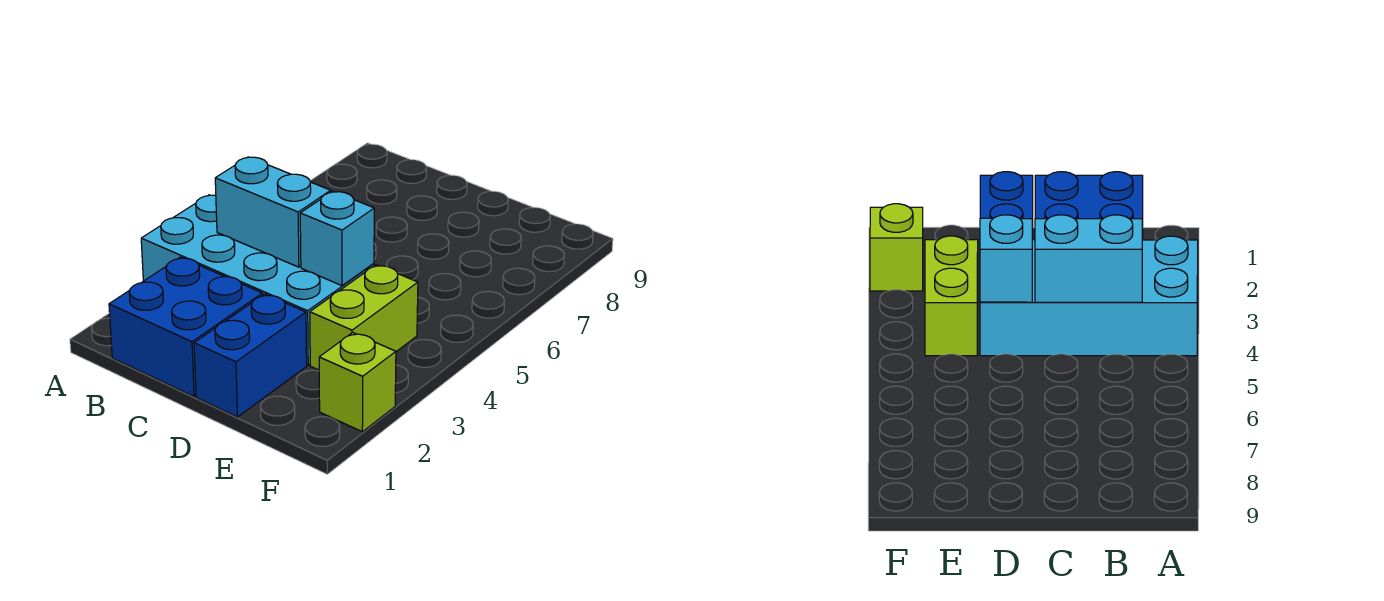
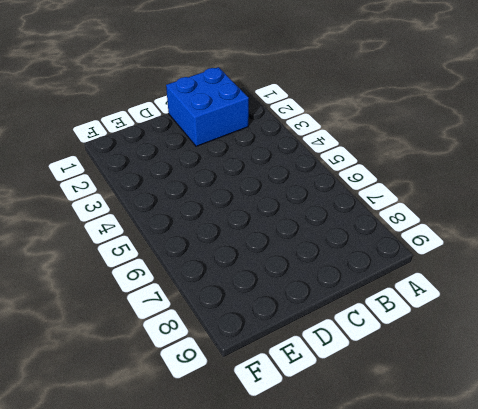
none -> cyan brick A3:D4 level 1
none -> blue brick D1:D2 level 1

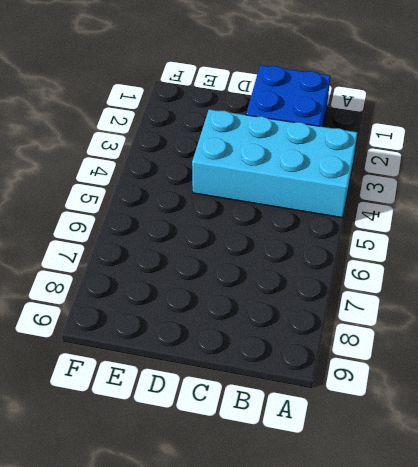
none -> blue brick D1:D2 level 1
none -> lime brick E3:E4 level 1

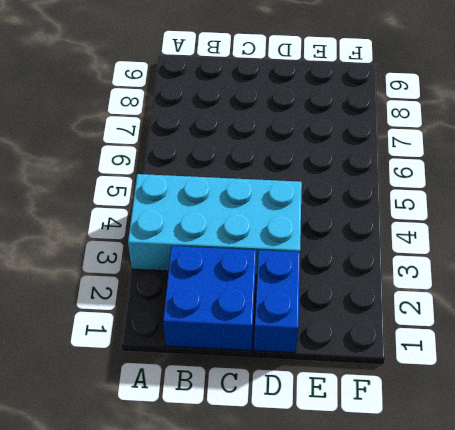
none -> lime brick E3:E4 level 1
none -> lime brick F2 level 1

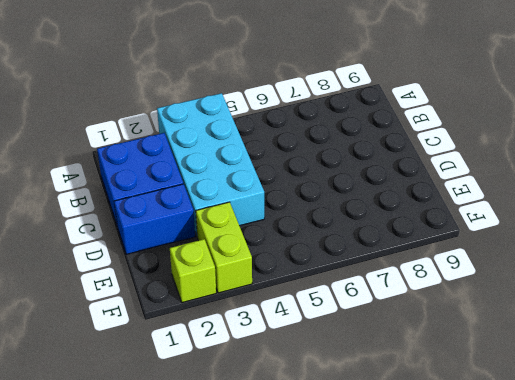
lime brick E3:F3 level 1 -> lime brick E3:E4 level 1
none -> cyan brick B4:C4 level 2
none -> cyan brick D4 level 2

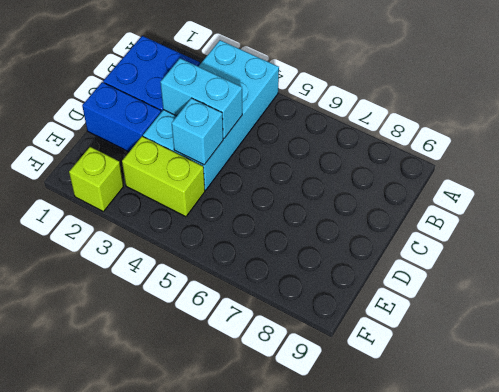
cyan brick C3:C4 level 2 -> cyan brick B4:C4 level 2

